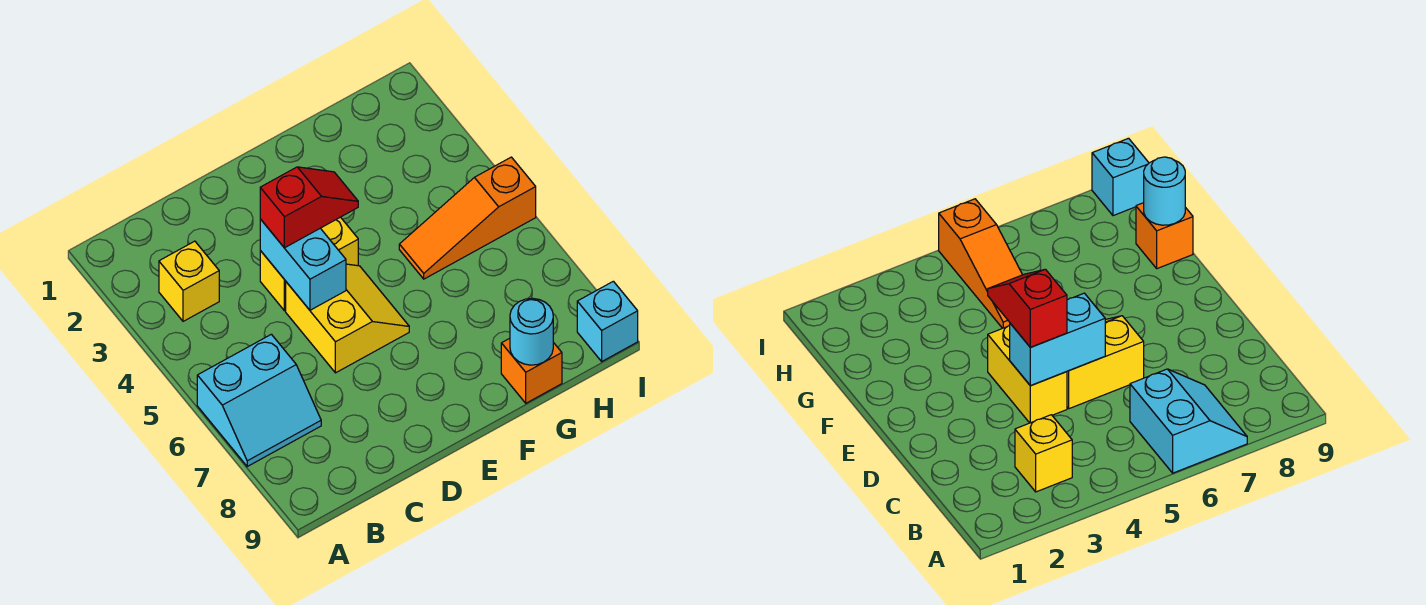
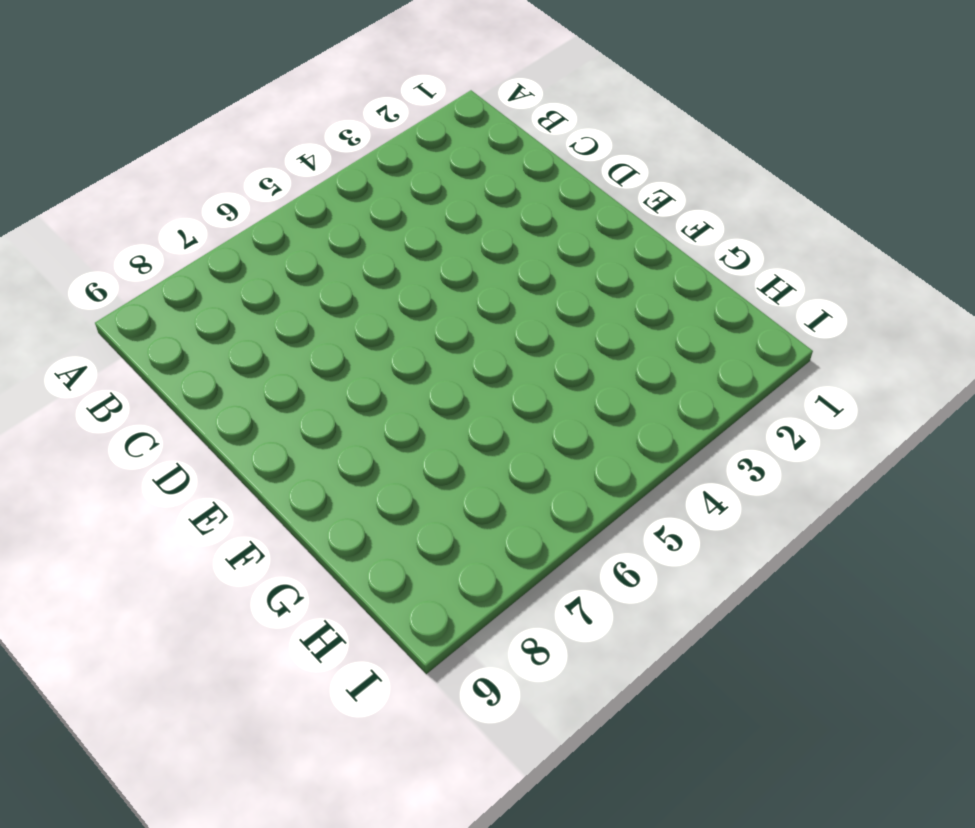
none -> cyan slope A6:B7 level 1 top 6
none -> yellow brick B3 level 1

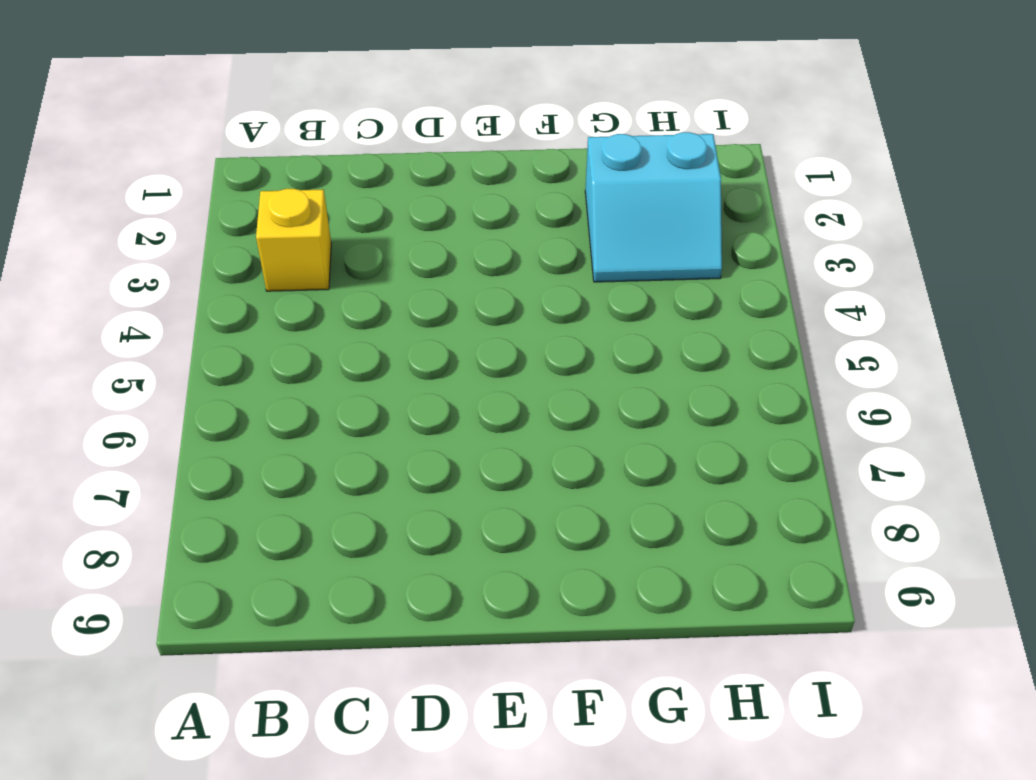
cyan slope G2:H3 level 1 top 2 -> cyan slope A6:B7 level 1 top 6
none -> yellow brick D4:E4 level 1
none -> yellow slope D5:E6 level 1 top D

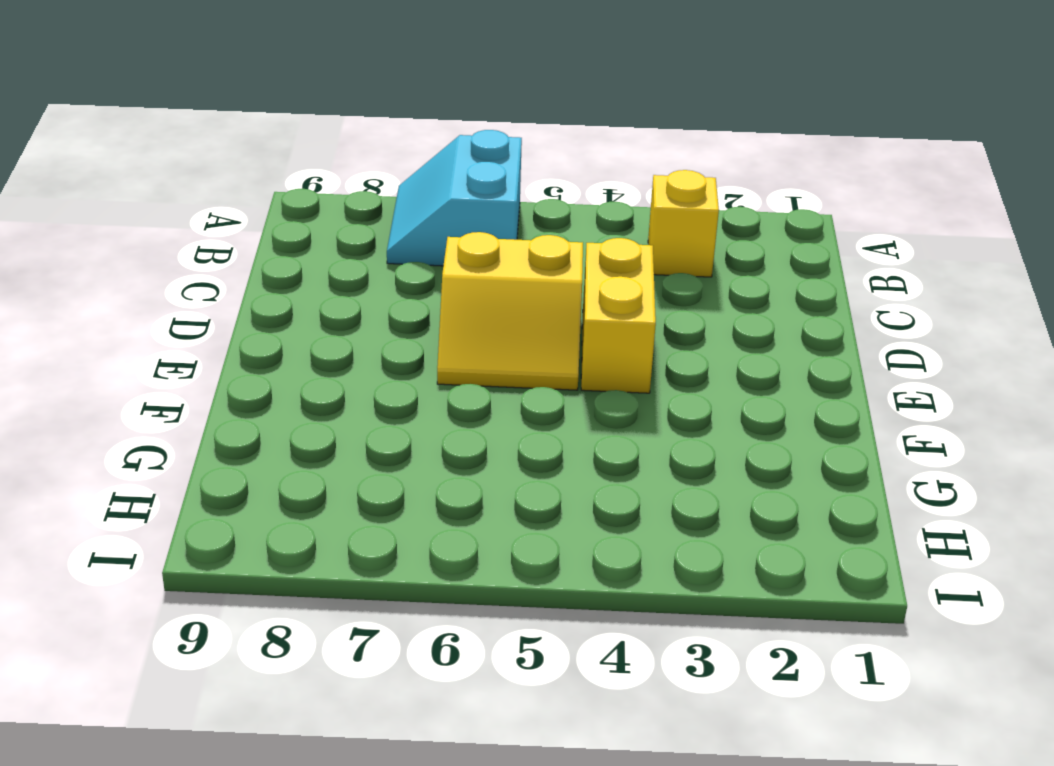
none -> orange slope G5:I5 level 1 top I
none -> orange brick G9 level 1

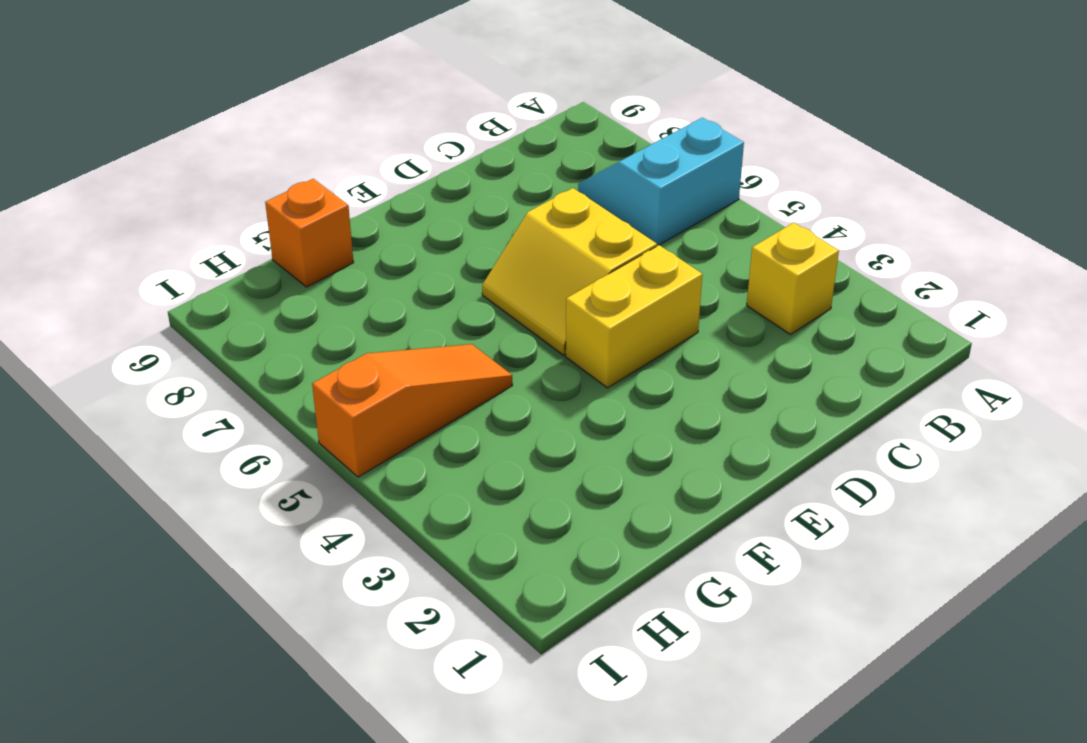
none -> cyan brick I9 level 1
none -> cyan brick D4:D5 level 2

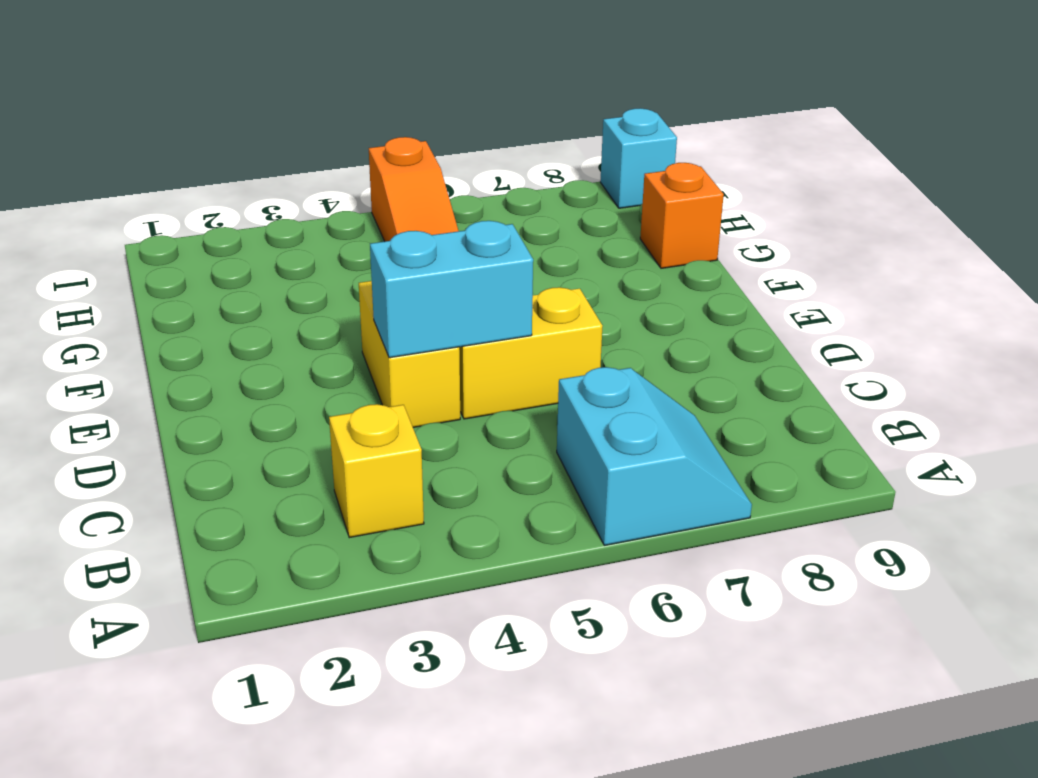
none -> cyan round brick G9 level 2
none -> red slope D4:E4 level 3 top D

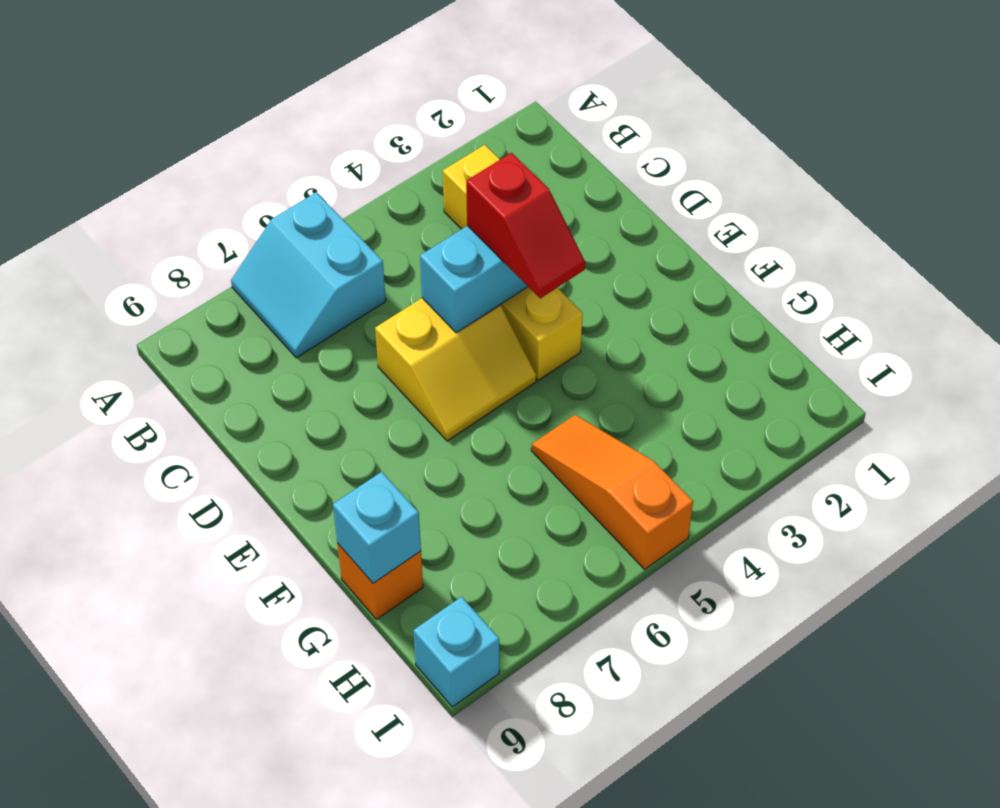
cyan brick G9 level 2 -> cyan round brick G9 level 2

